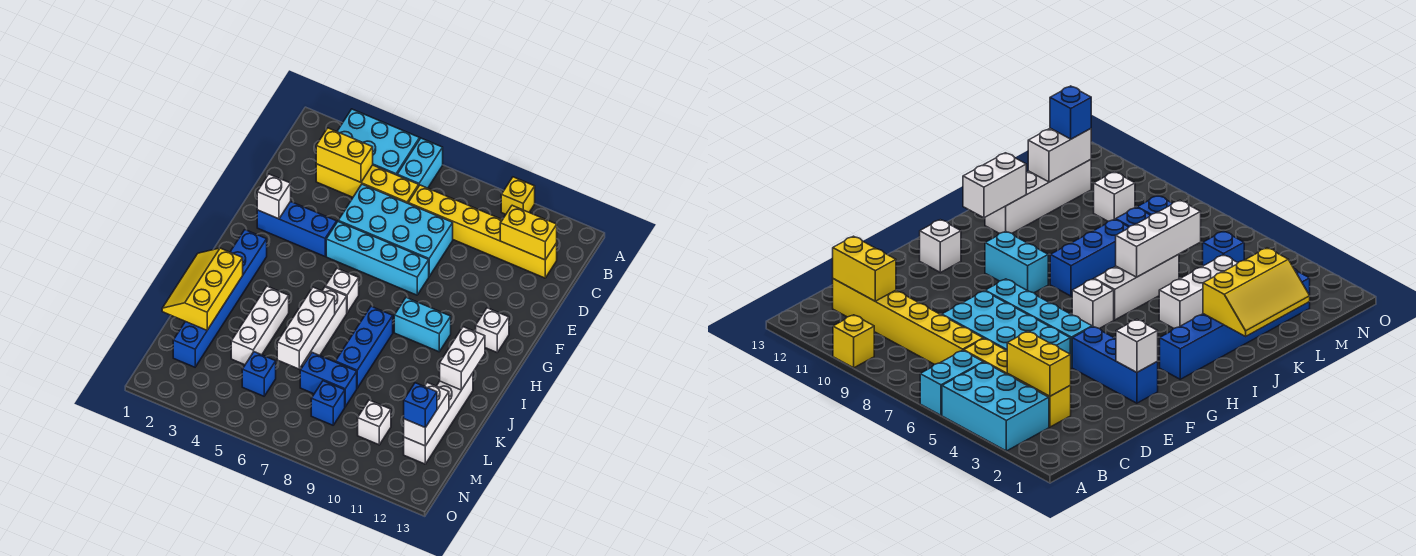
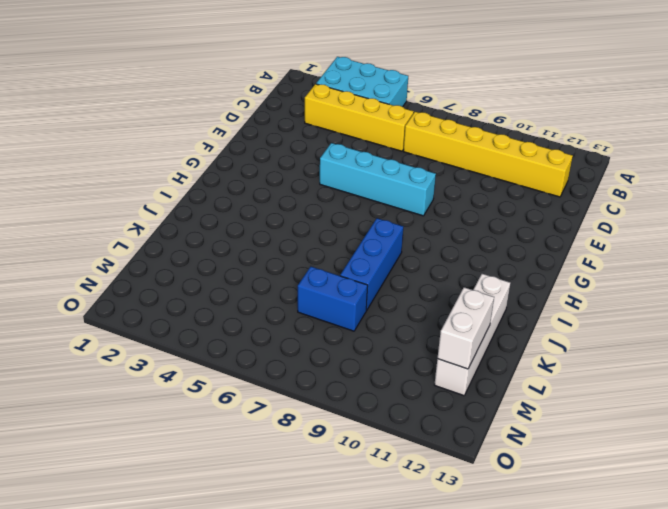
none -> cyan brick A6:B6 level 1
none -> yellow brick A10 level 1
none -> cyan brick D5:E8 level 1

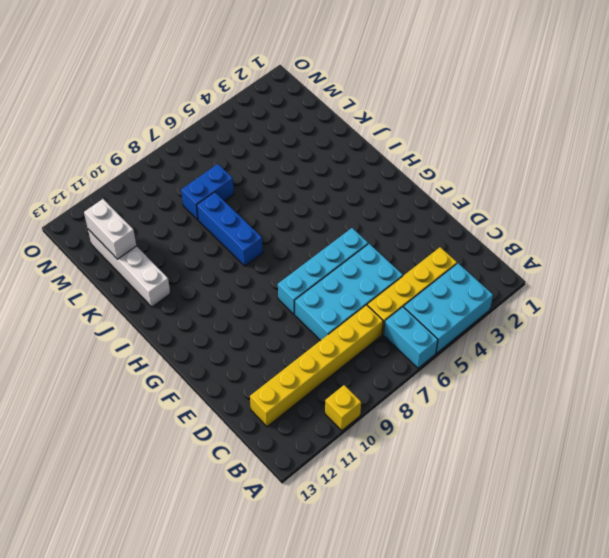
none -> blue brick F2:F4 level 1
none -> white brick G12 level 1
none -> blue brick H2:M2 level 1

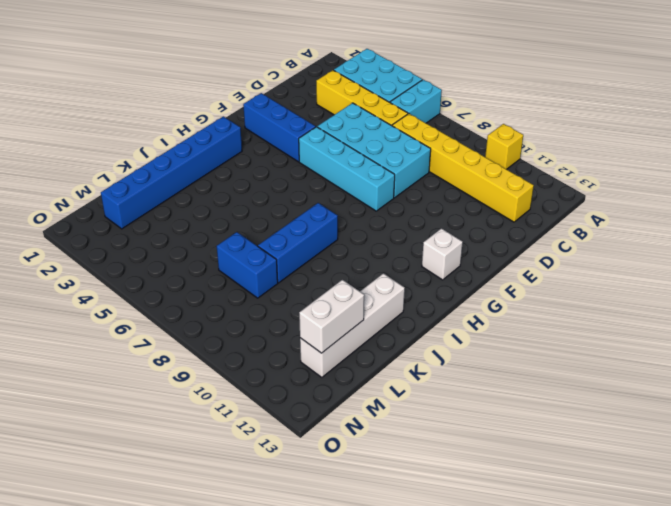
none -> white brick H6 level 1
none -> cyan brick H9:H10 level 1
none -> white brick I6:K6 level 1

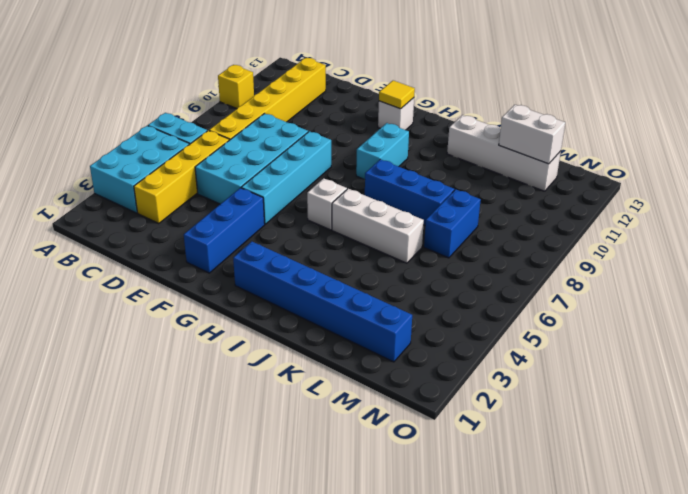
yellow tile G12 level 2 -> none
none -> white brick J4:L4 level 1
none -> blue brick M5 level 1
none -> blue brick M8 level 1

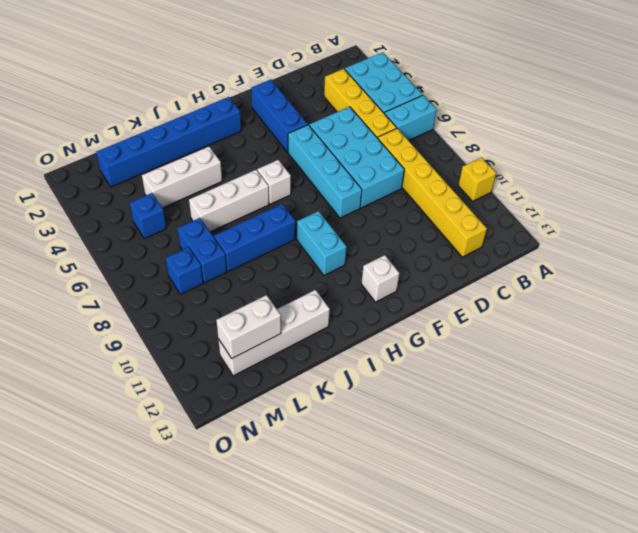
none -> white brick M10 level 1
none -> yellow brick C3:C4 level 2
none -> yellow brick C11:C12 level 2

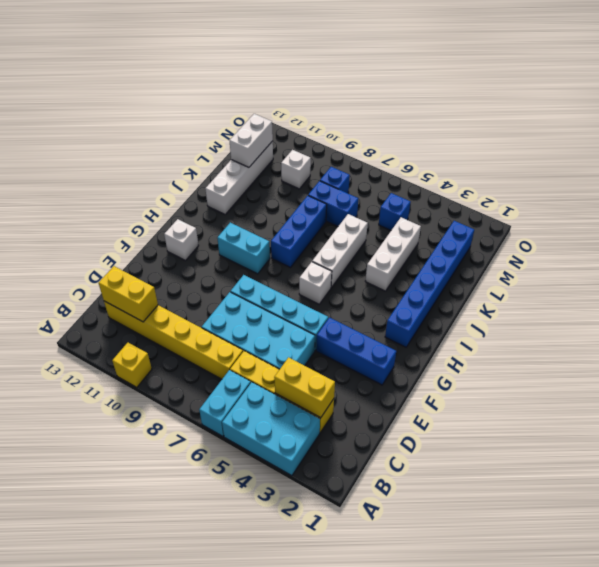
none -> white brick F2 level 2
none -> white brick I12:J12 level 2
none -> yellow slope J1:L2 level 2 top 2

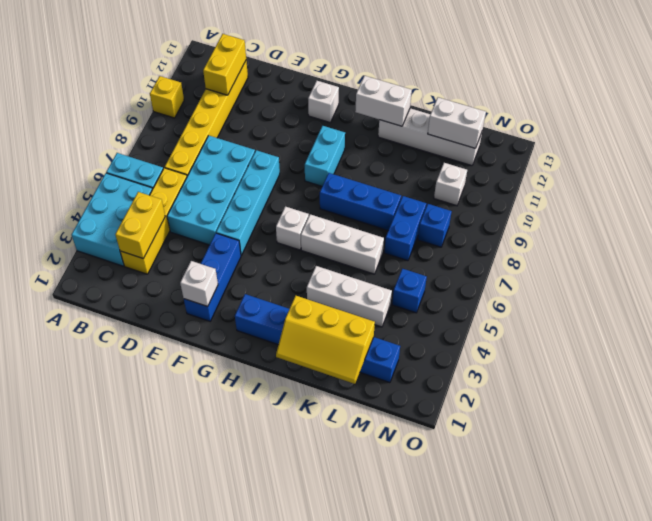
none -> white brick J6:L6 level 2
none -> blue brick M12 level 3

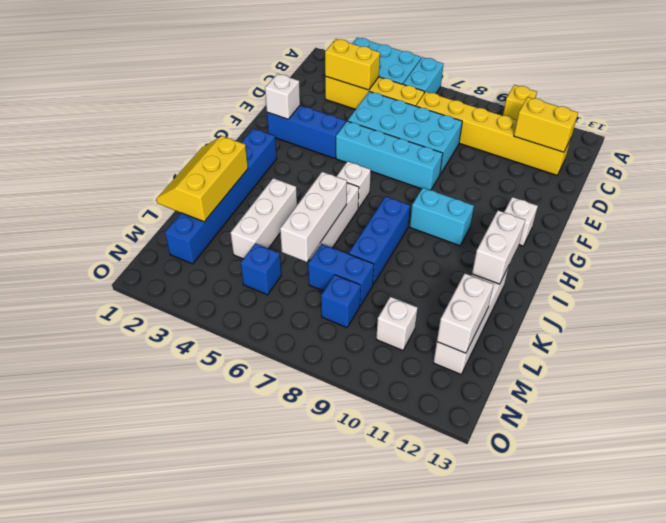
none -> blue brick M12 level 3

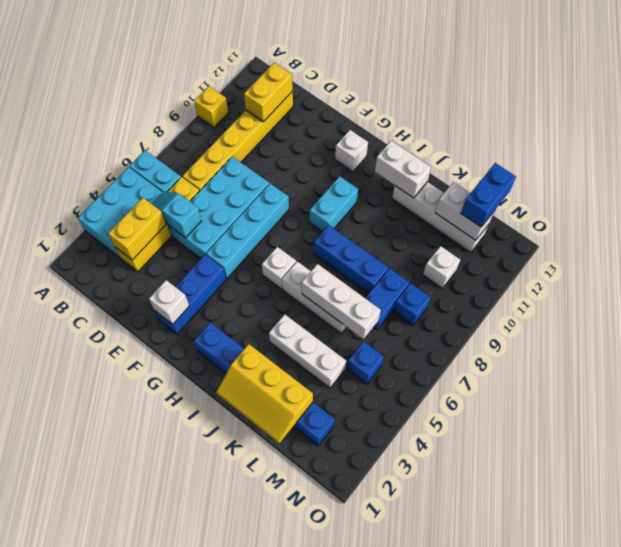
cyan slope C5:D5 level 2 top D -> none
blue brick M12:M13 level 3 -> blue brick M12 level 3

